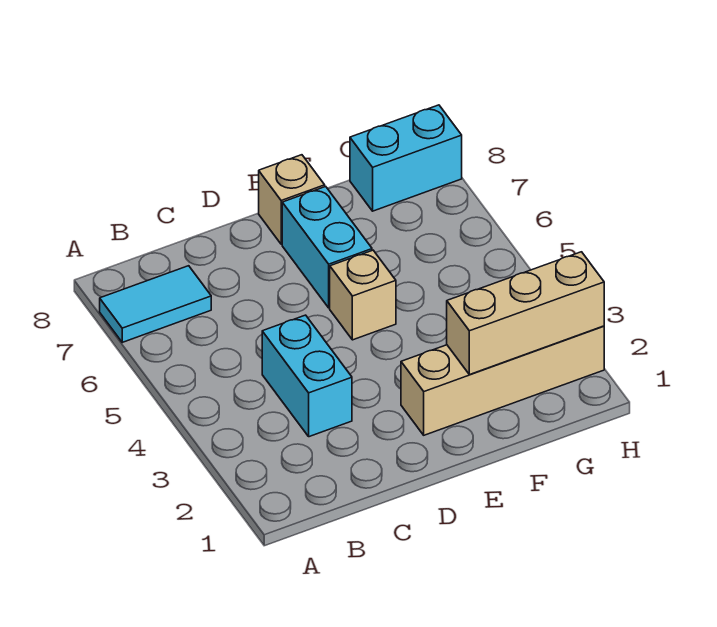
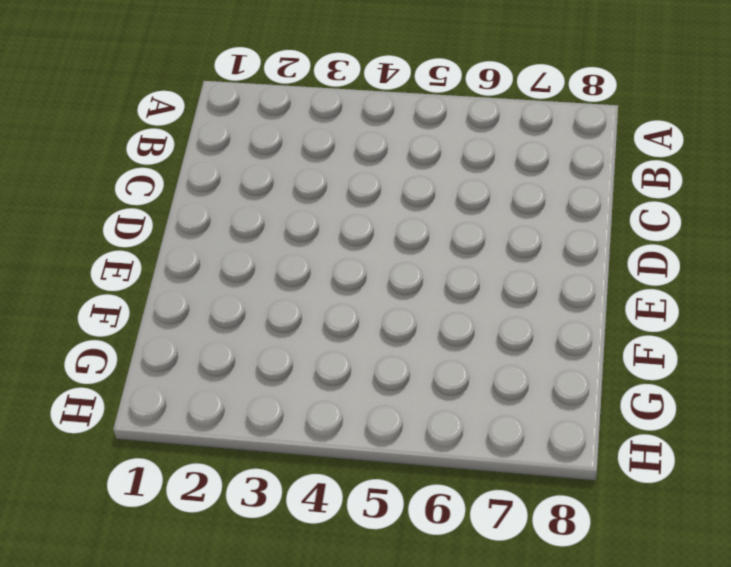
none -> cyan tile A7:B7 level 1
none -> cyan brick C3:C4 level 1

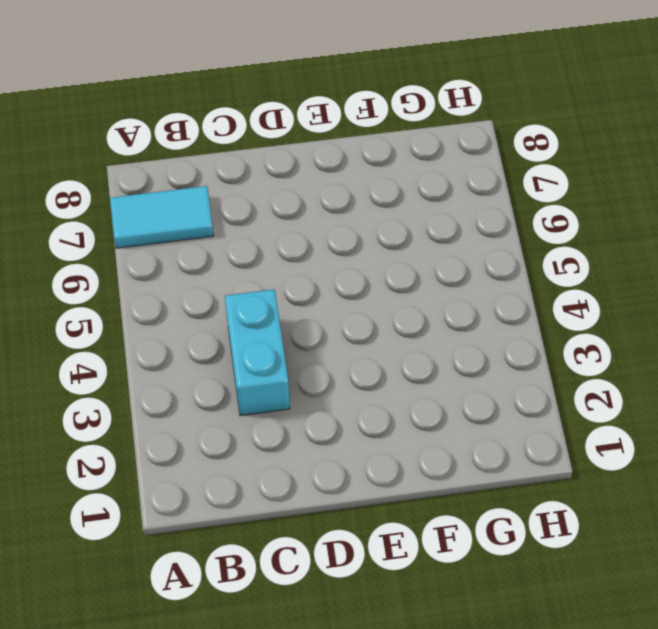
none -> tan brick E2:H2 level 1
none -> tan brick E5 level 1

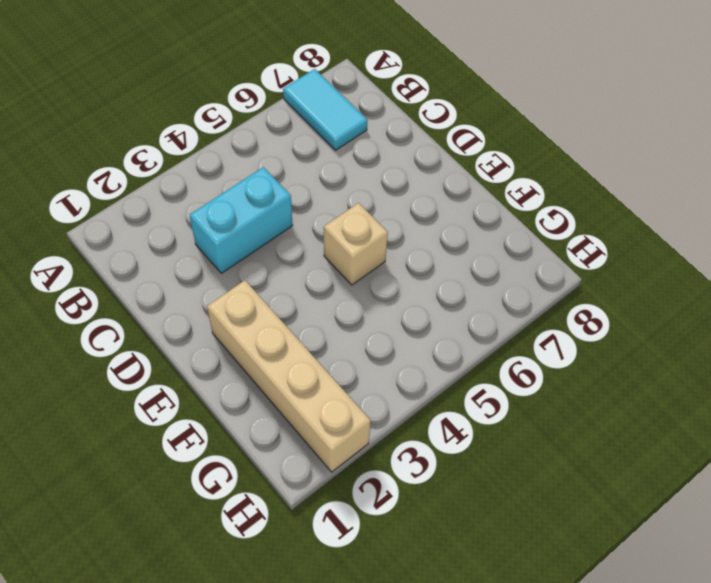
none -> cyan brick E6:E7 level 1
none -> tan brick E8 level 1

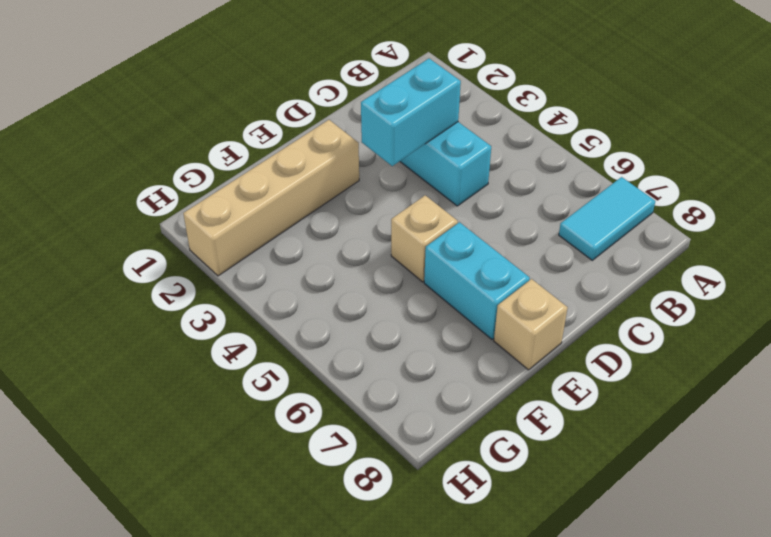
cyan brick C3:D3 level 2 -> cyan brick G8:H8 level 1
none -> tan brick F2:H2 level 2

